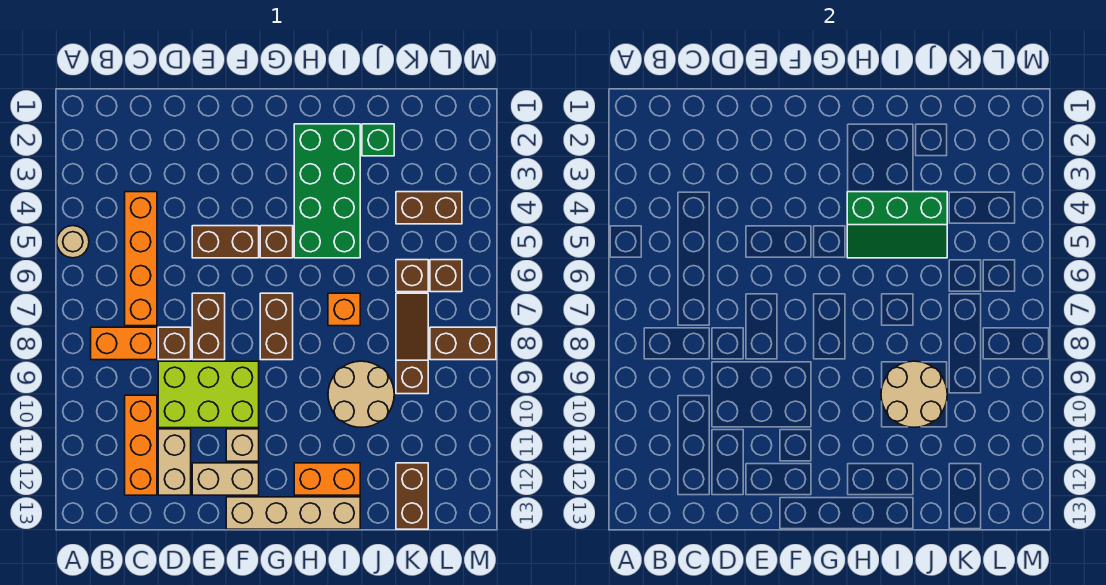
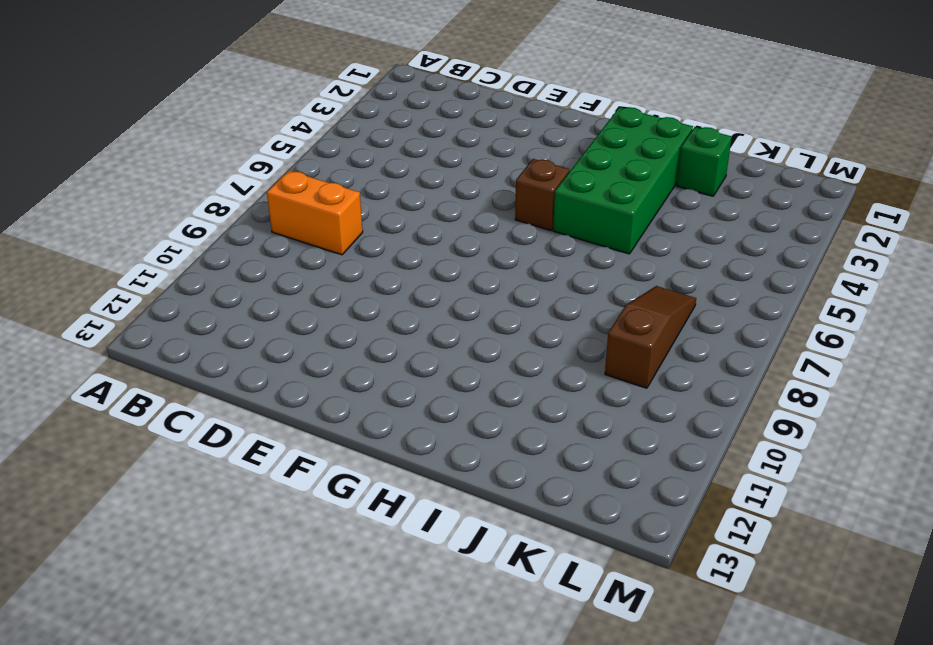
none -> tan round brick A5 level 1
none -> orange brick C4:C7 level 1
none -> orange brick C10:C12 level 1

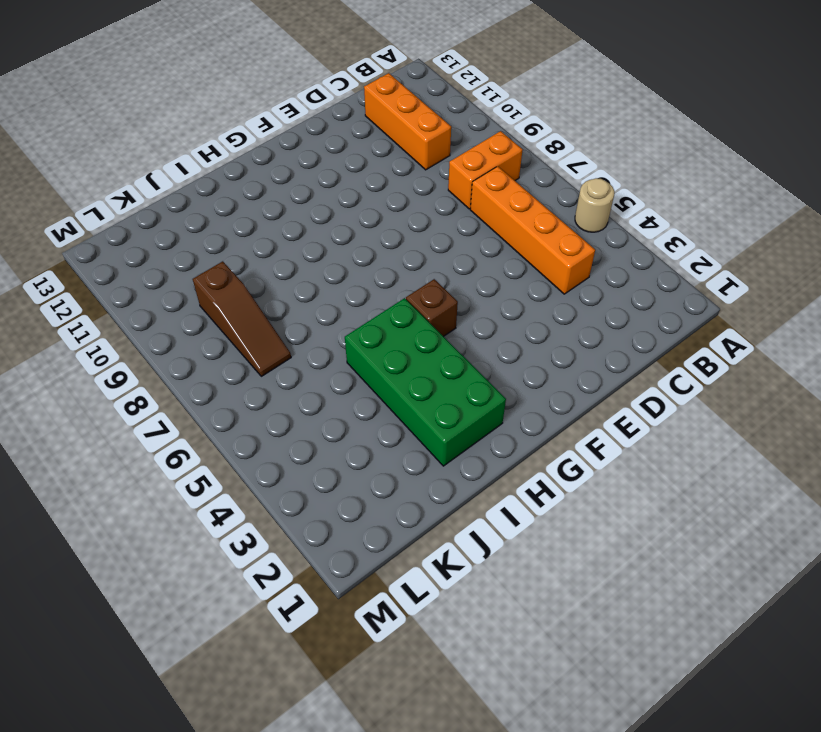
none -> brown brick D8 level 1
none -> lime brick D9:F10 level 1
none -> tan brick D11:D12 level 1

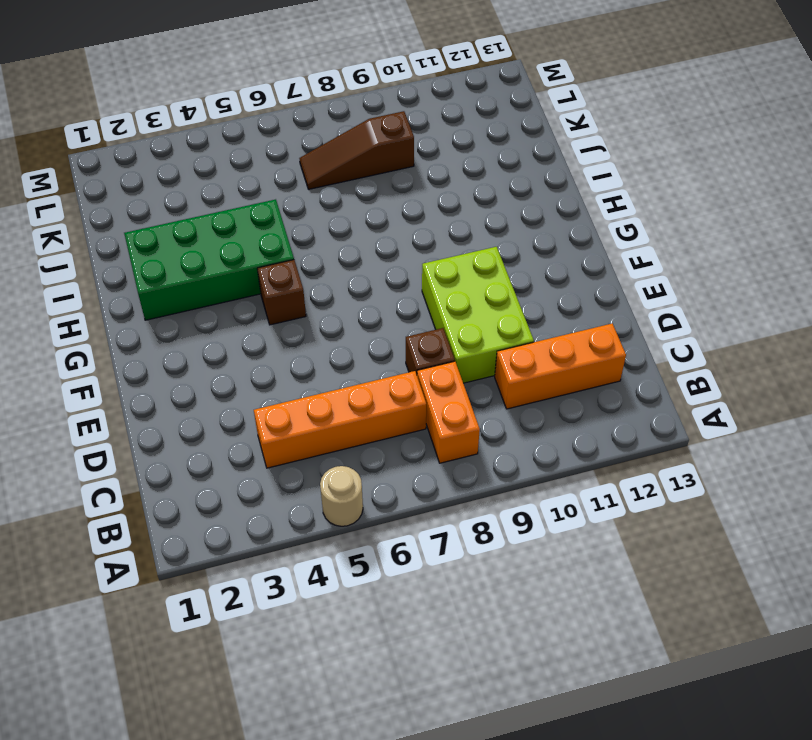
none -> tan brick D11:D12 level 1
none -> brown brick E5:F5 level 1
none -> brown brick E7:E8 level 1

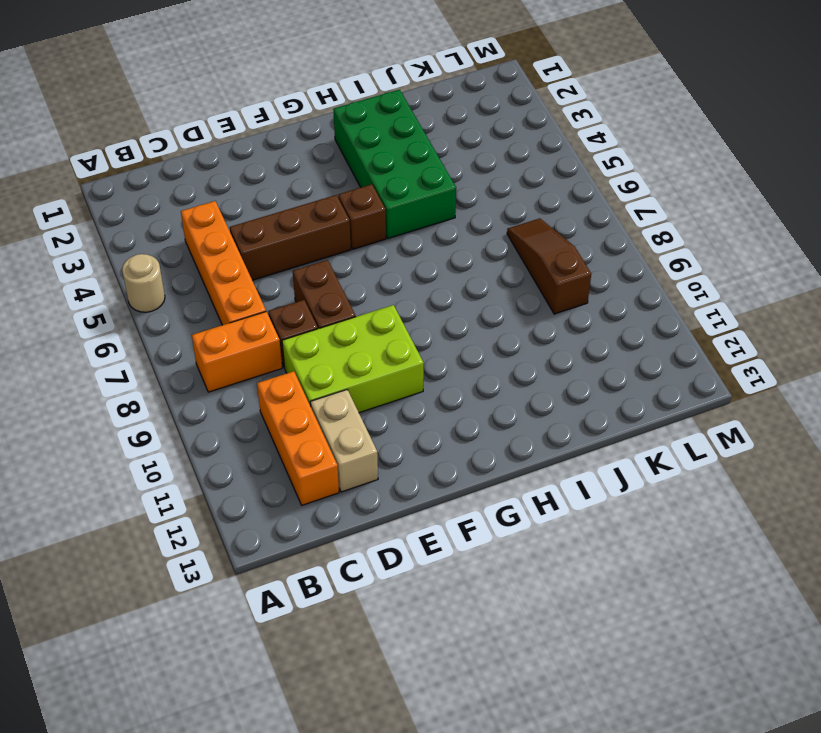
brown brick D5:F5 level 1 -> brown brick E5:F5 level 1
none -> tan brick E12:F12 level 1
none -> tan brick F11 level 1
none -> tan brick F13:I13 level 1

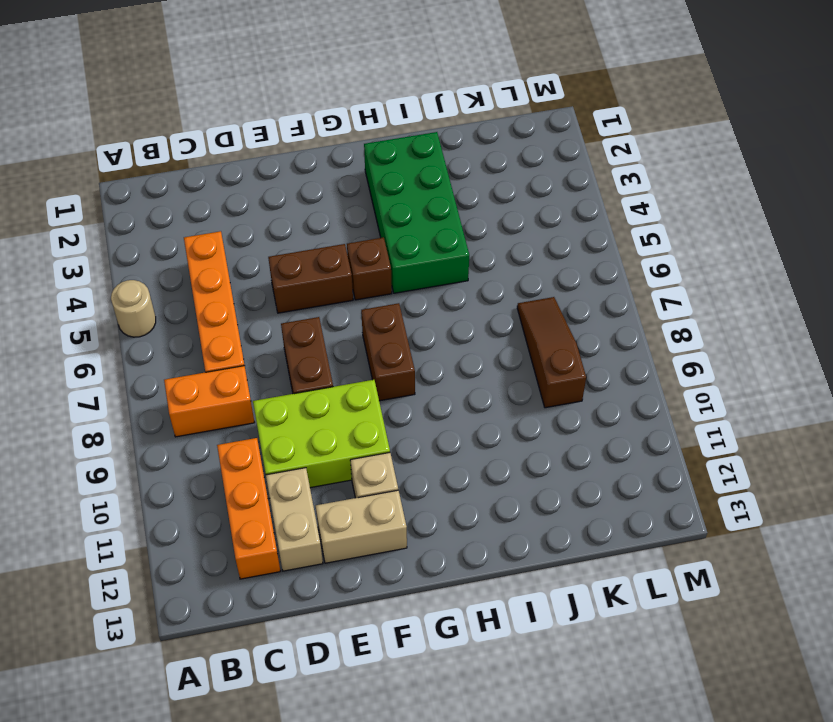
none -> brown brick D8 level 1
none -> tan brick F13:I13 level 1
none -> orange brick H12:I12 level 1

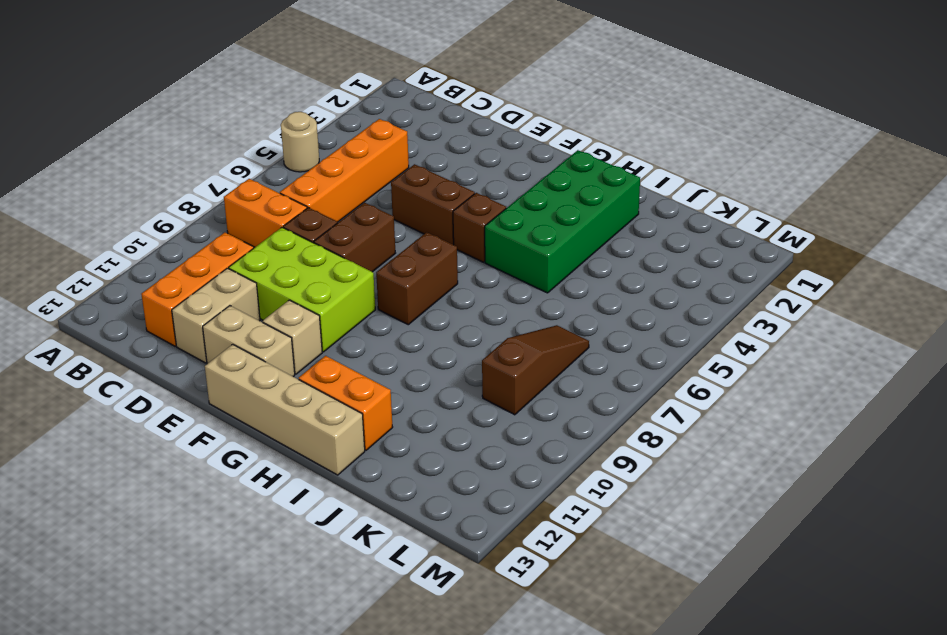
none -> orange brick I7 level 1
none -> tan round brick I9:J10 level 1
none -> green brick J2 level 1

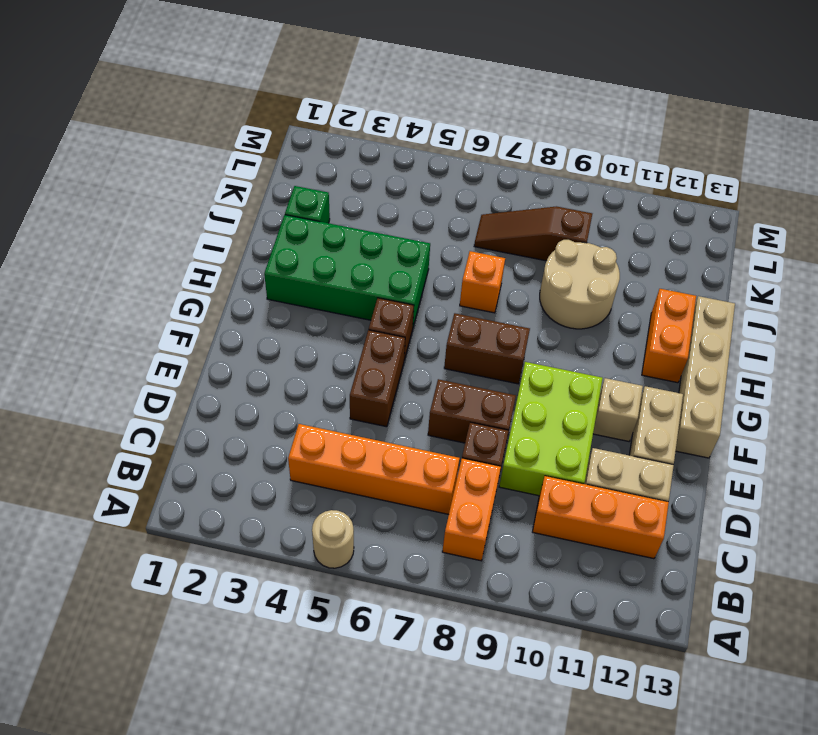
none -> brown brick K4:L4 level 1
none -> brown brick K6 level 1
none -> brown brick K12:K13 level 1

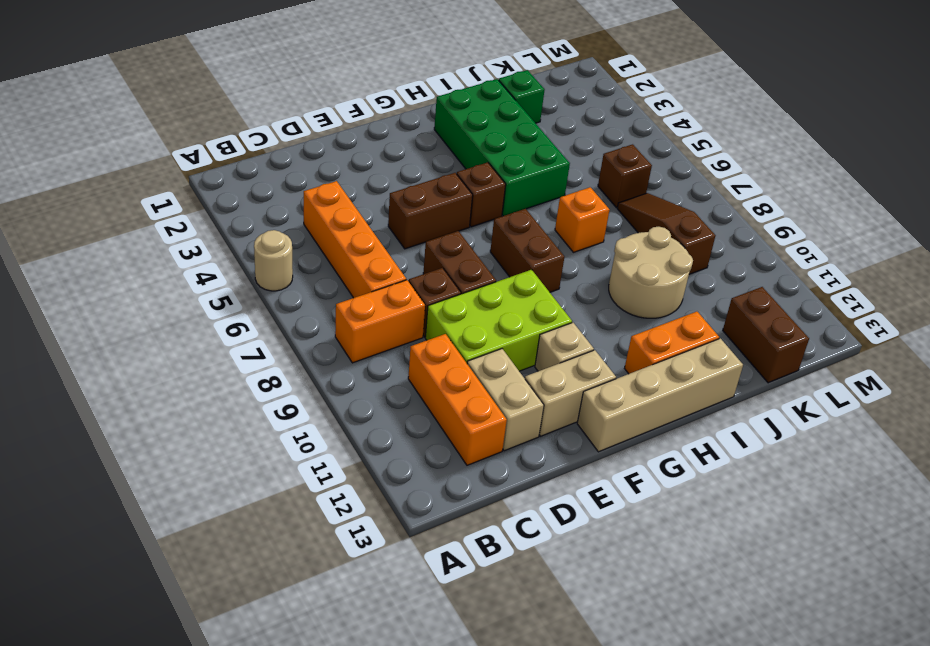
none -> brown brick K4:L4 level 1
none -> brown brick L6 level 1
none -> brown brick L8:M8 level 1

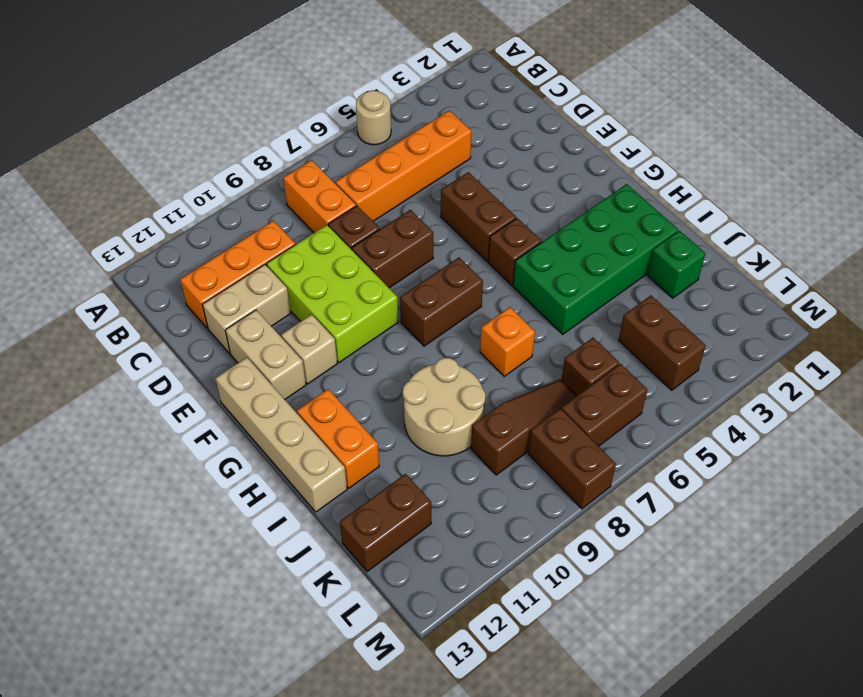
brown brick L6:L7 level 1 -> brown brick L6 level 1
none -> green slope H4:J5 level 2 top 4
none -> tan round brick I9:J10 level 2

